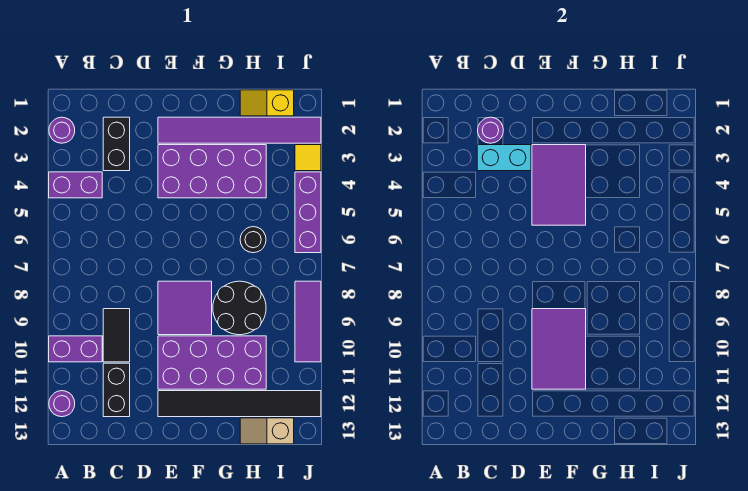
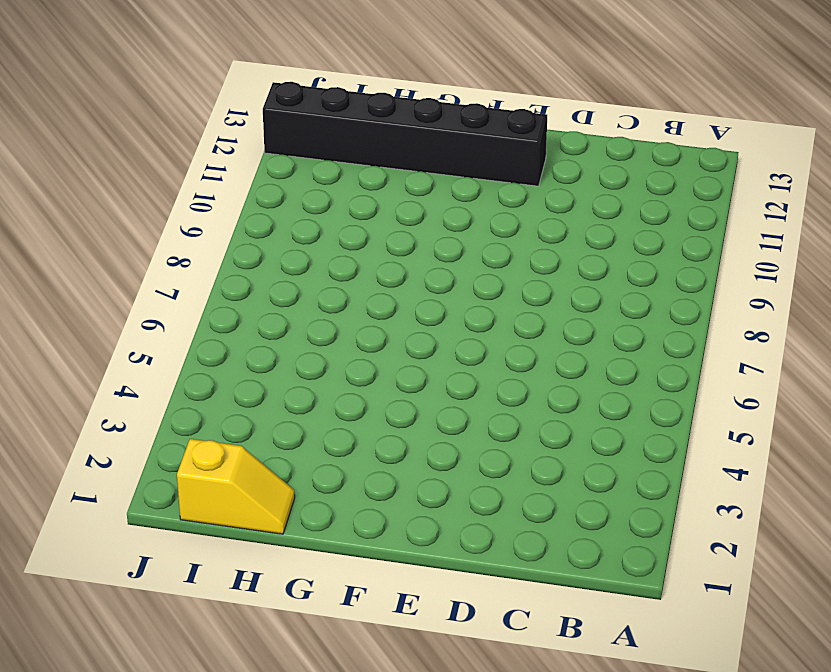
black brick E12:J12 level 1 -> black tile E12:J12 level 1
none -> purple round brick A2 level 1
none -> purple brick A4:B4 level 1
none -> purple brick A10:B10 level 1

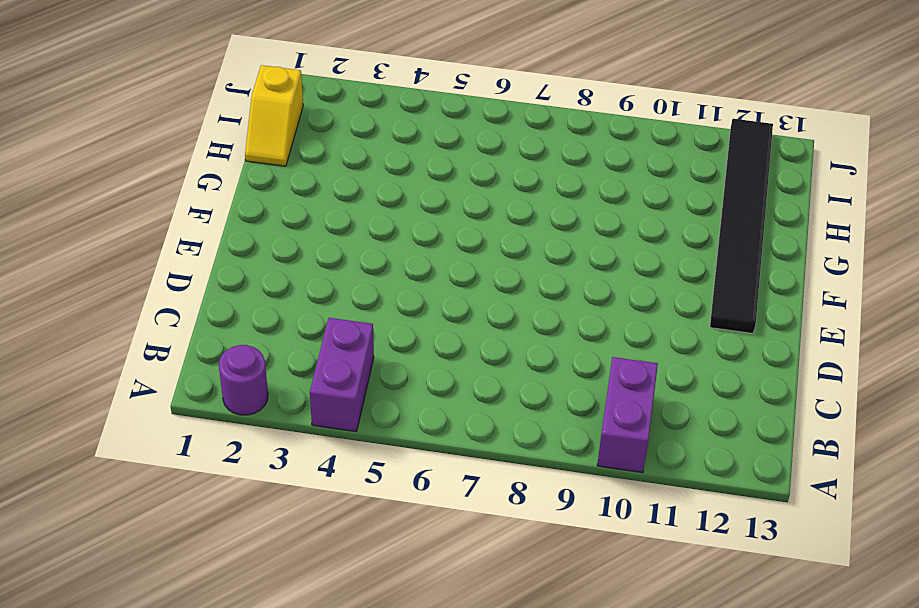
none -> purple round brick A12 level 1
none -> black brick C2:C3 level 1
none -> black tile C9:C10 level 1

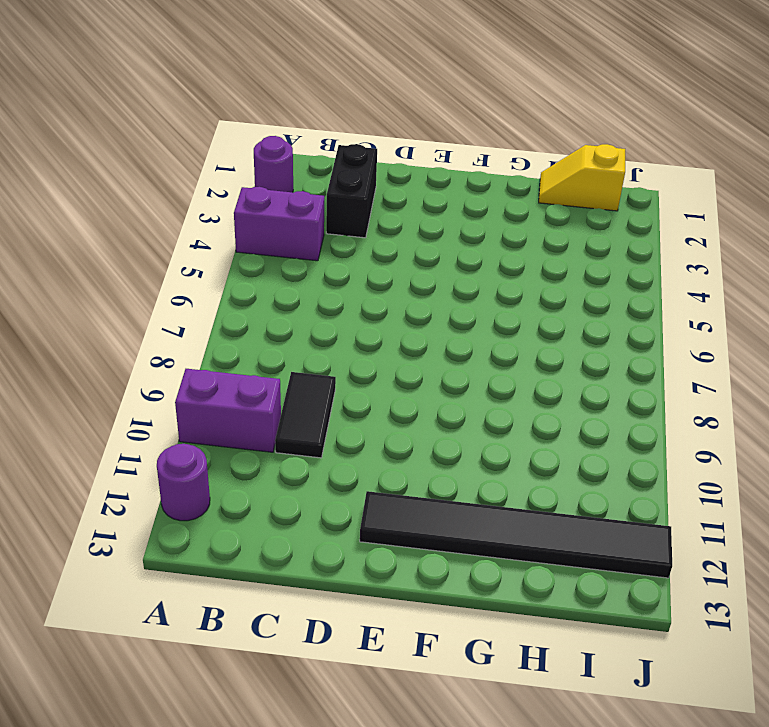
none -> black brick C11:C12 level 1
none -> purple tile E2:J2 level 1
none -> purple brick E3:H4 level 1

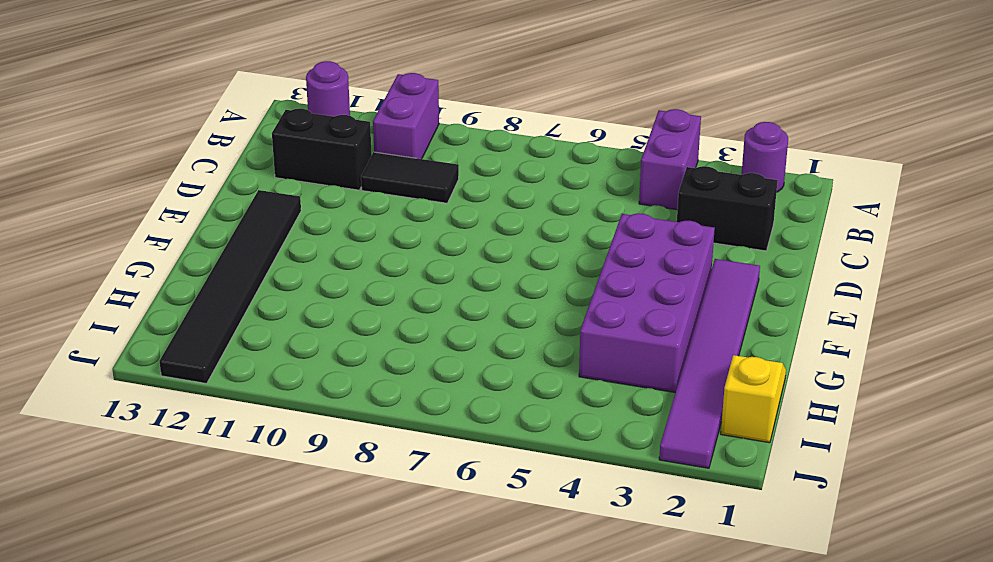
none -> purple tile E8:F9 level 1
none -> purple brick E10:H11 level 1
none -> black round brick G8:H9 level 1

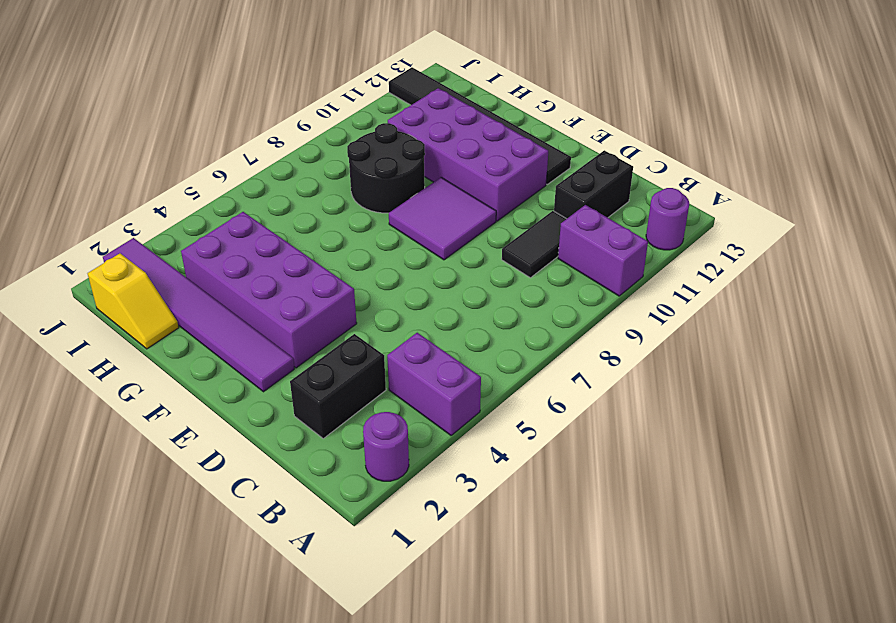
none -> black round brick H6 level 1
none -> tan slope H13:I13 level 1 top I
none -> yellow tile J3 level 1

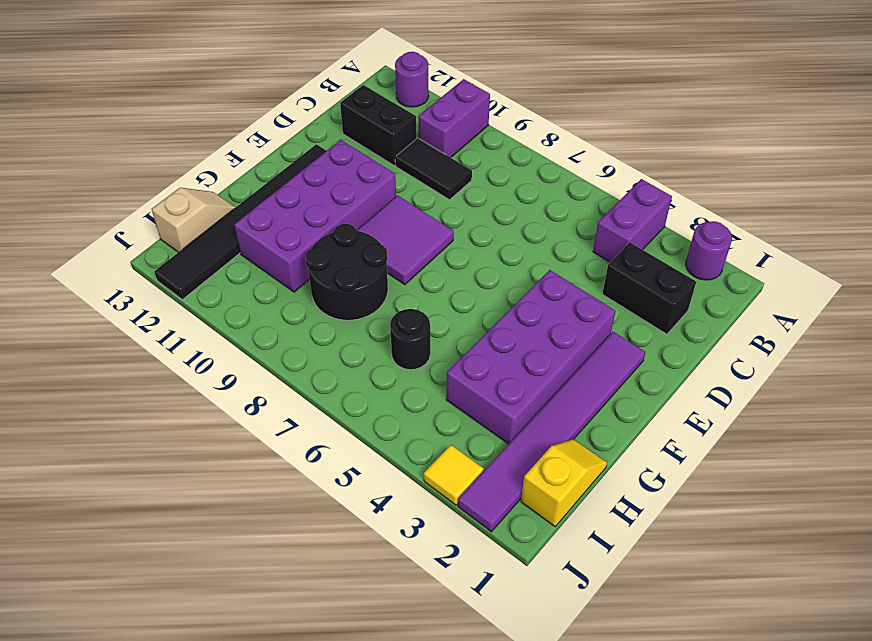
none -> purple brick J4:J6 level 1
none -> purple tile J8:J10 level 1
none -> purple round brick C2 level 2

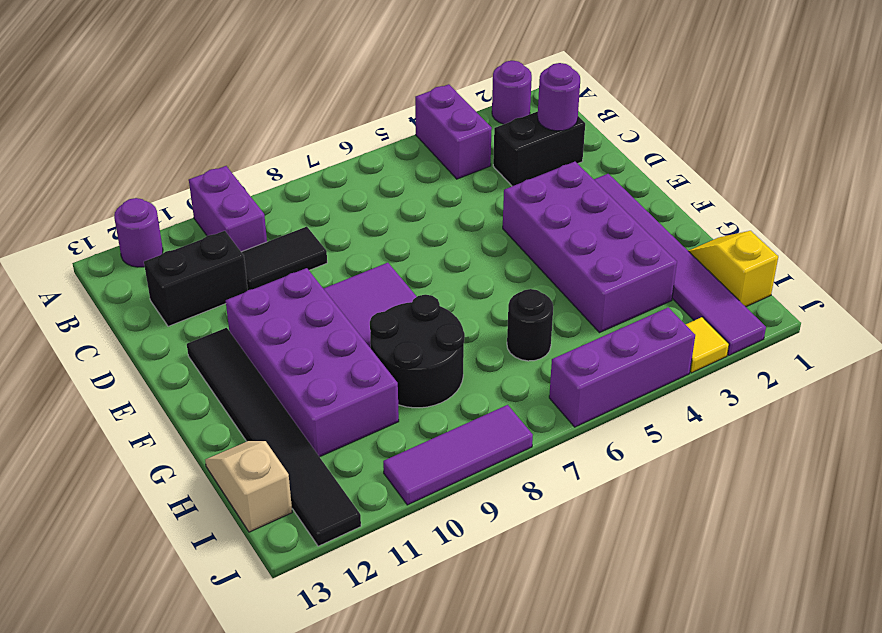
none -> cyan brick C3:D3 level 2
none -> purple tile E3:F5 level 2
none -> purple tile E9:F11 level 2

